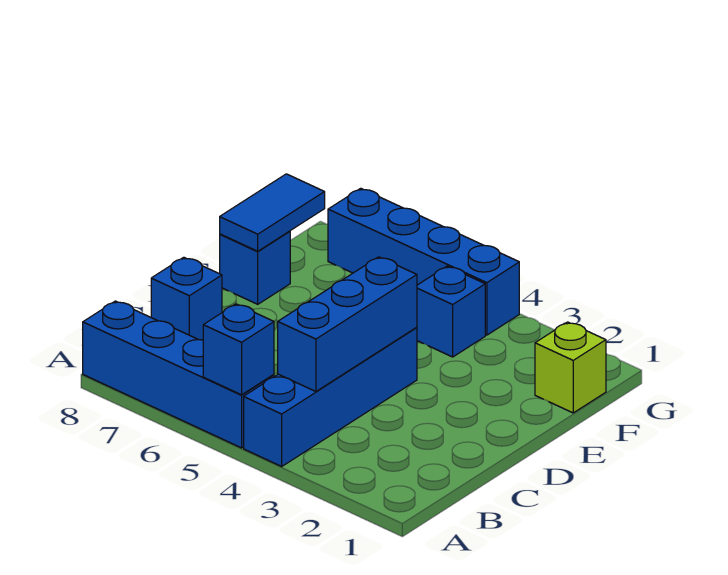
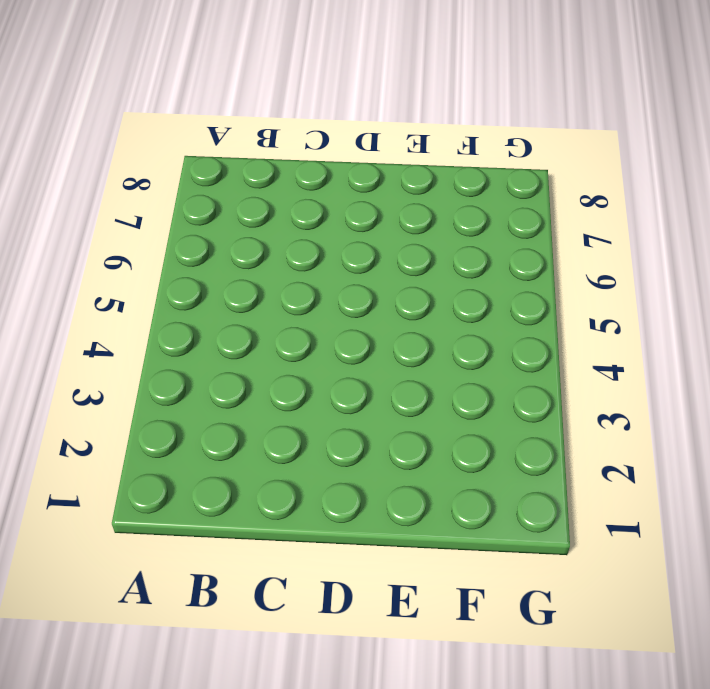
none -> blue brick A4:D4 level 1
none -> blue brick A5:A8 level 1

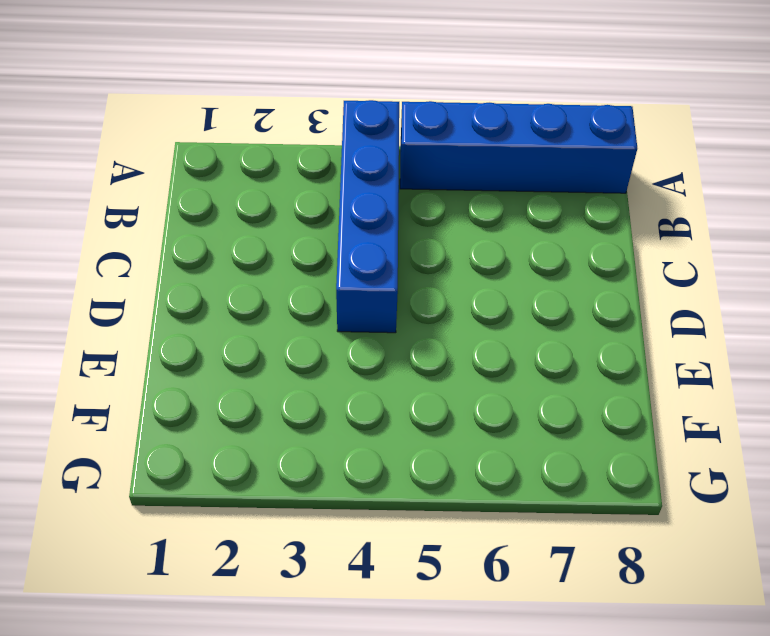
none -> blue brick C8 level 1
none -> blue brick E8 level 1

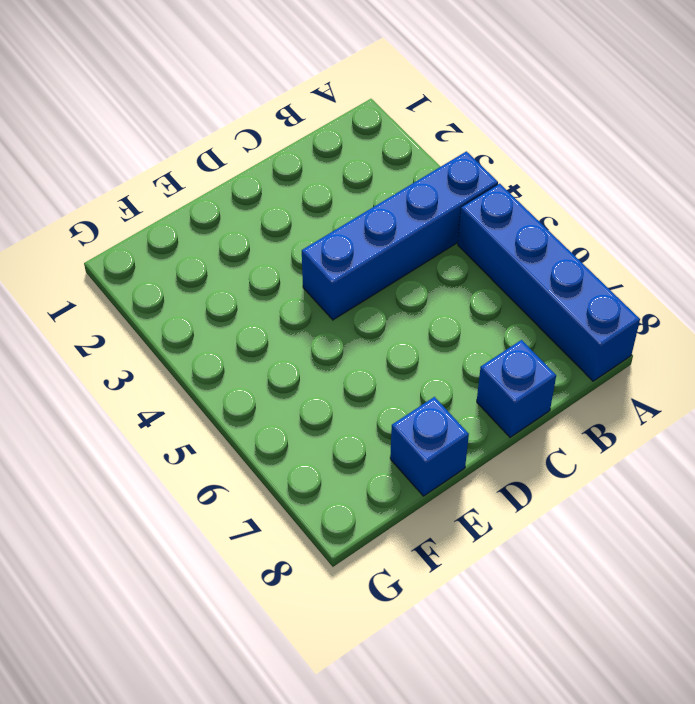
none -> lime brick F1 level 1
none -> blue brick F4 level 1

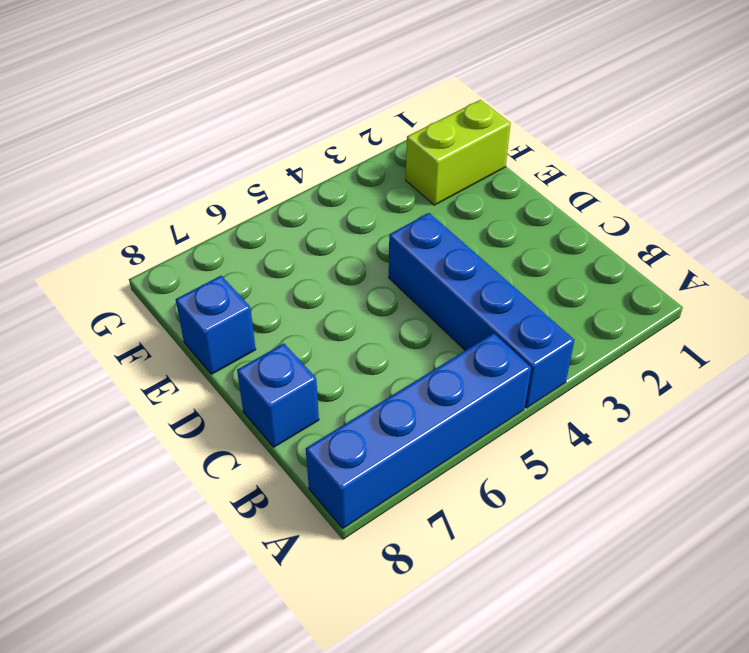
lime brick F1:F2 level 1 -> lime brick F1 level 1
none -> blue brick F4 level 1
none -> blue brick G4:G7 level 1

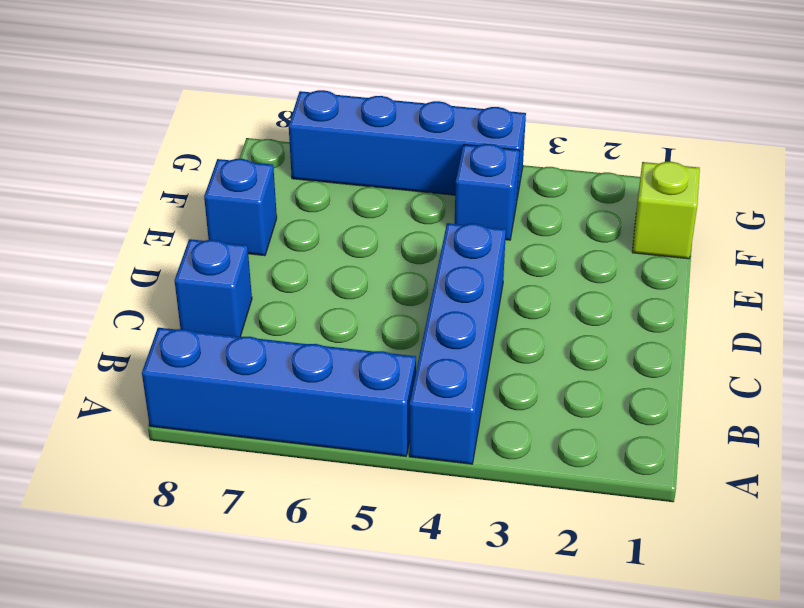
none -> blue brick A5 level 2
none -> blue brick B4:D4 level 2

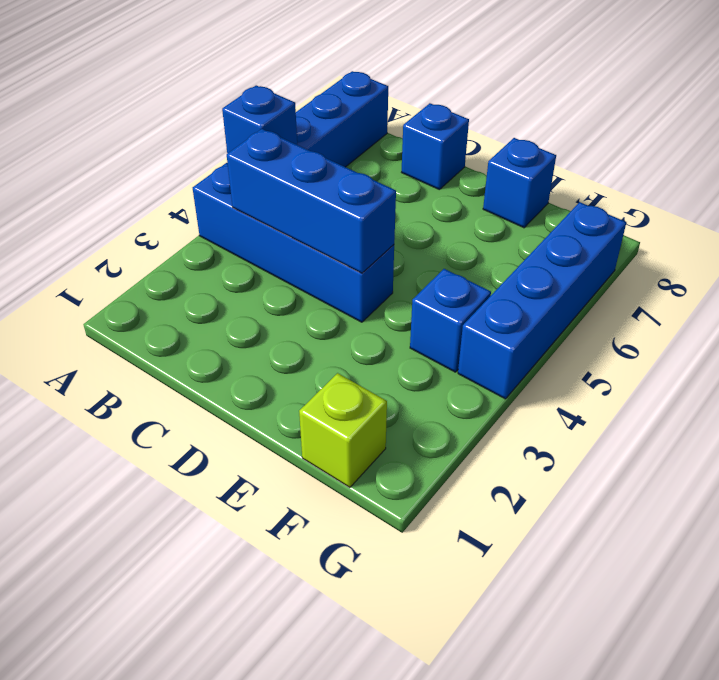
none -> blue tile E8:F8 level 2

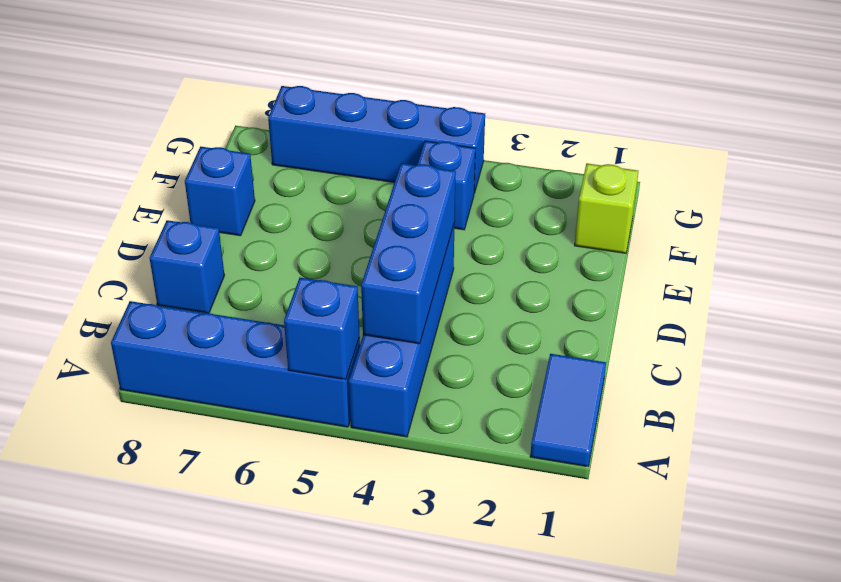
blue tile A1:B1 level 1 -> blue tile E8:F8 level 2

